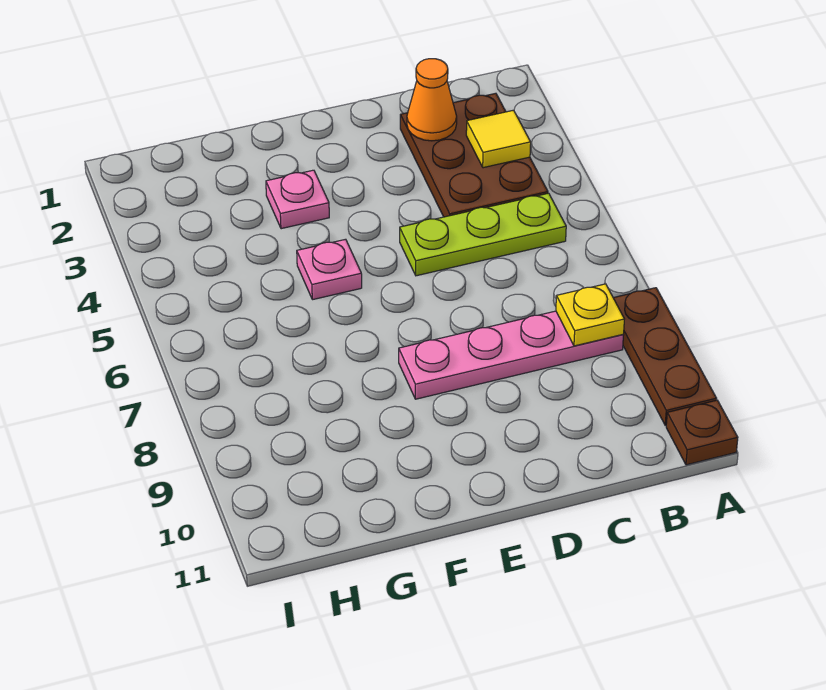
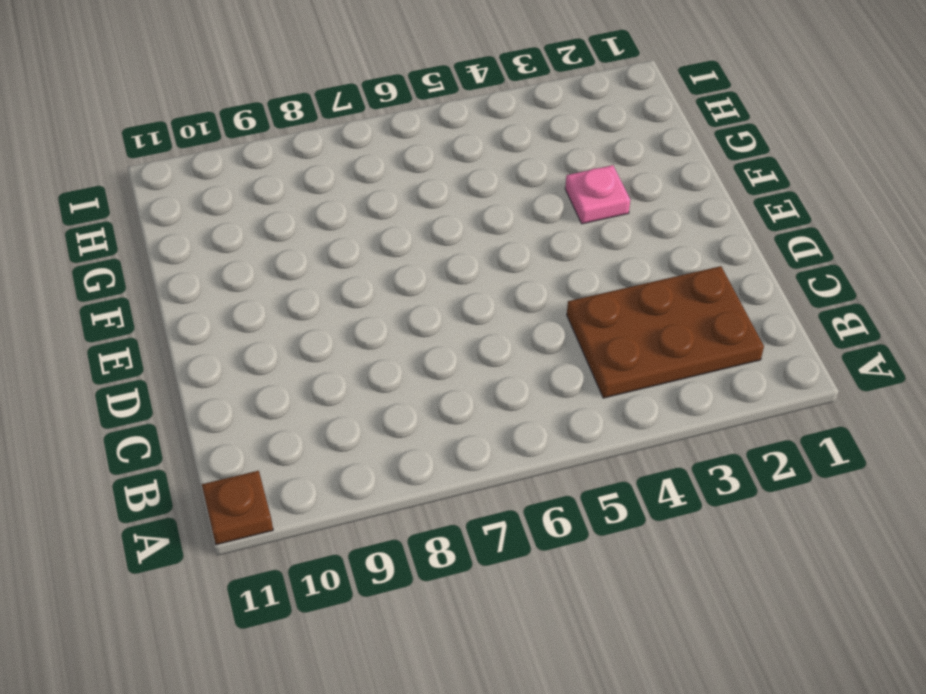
none -> brown plate A8:A10 level 1
none -> lime plate B5:D5 level 1

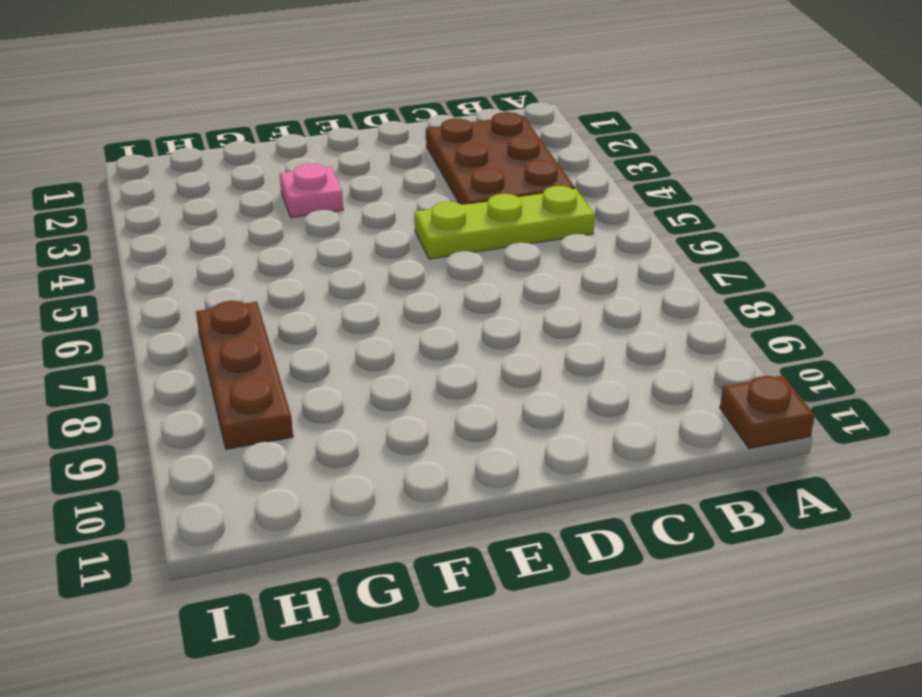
brown plate H7:H9 level 1 -> brown plate A8:A10 level 1
none -> pink plate B8:E8 level 1
none -> pink plate F5 level 1

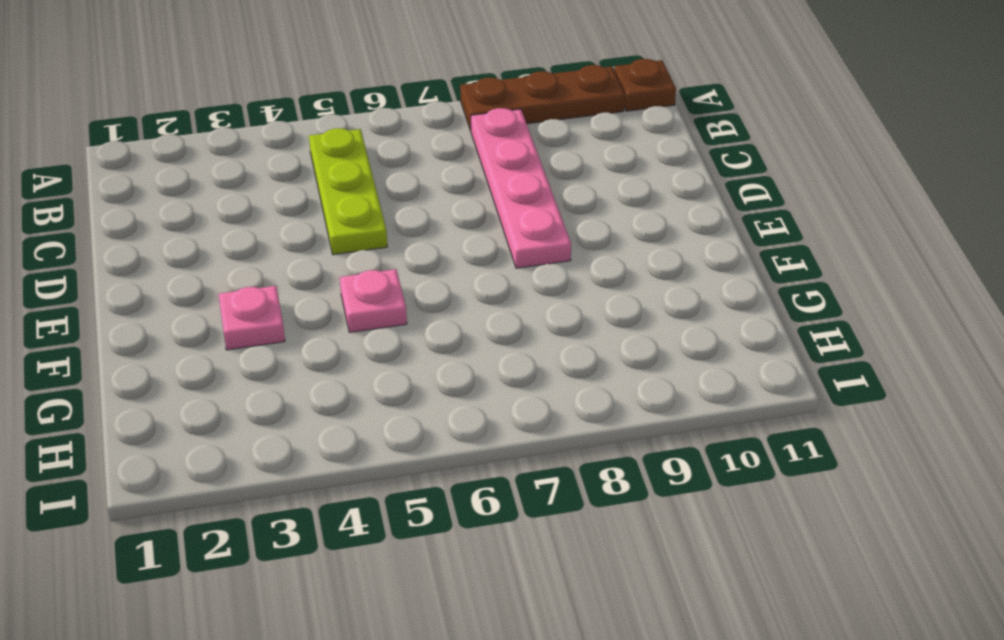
none -> brown plate B2:C4 level 1
none -> yellow tile B3 level 2

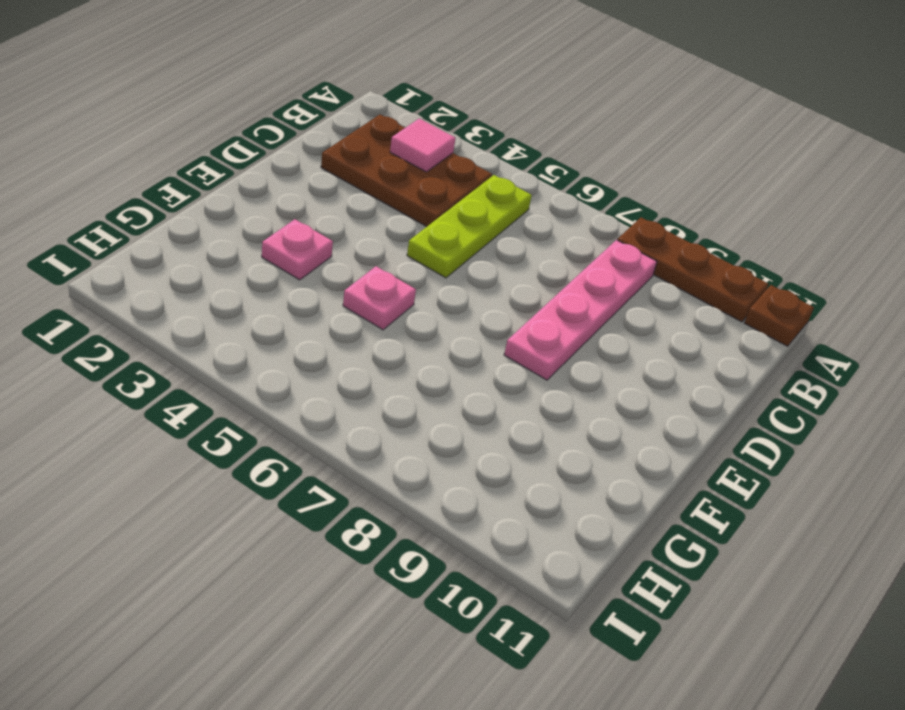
pink tile B3 level 2 -> yellow tile B3 level 2
none -> yellow plate B8 level 2
none -> orange cone C2 level 2

